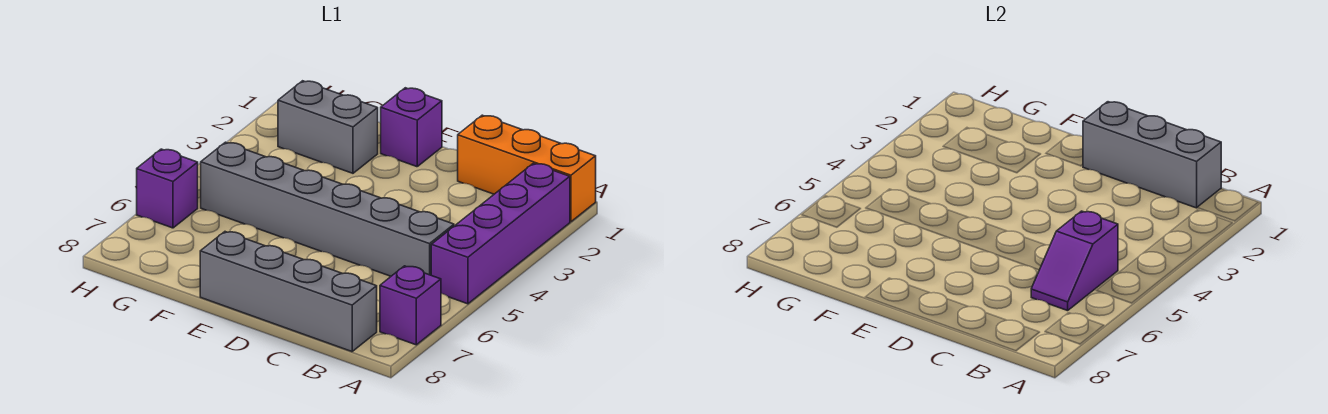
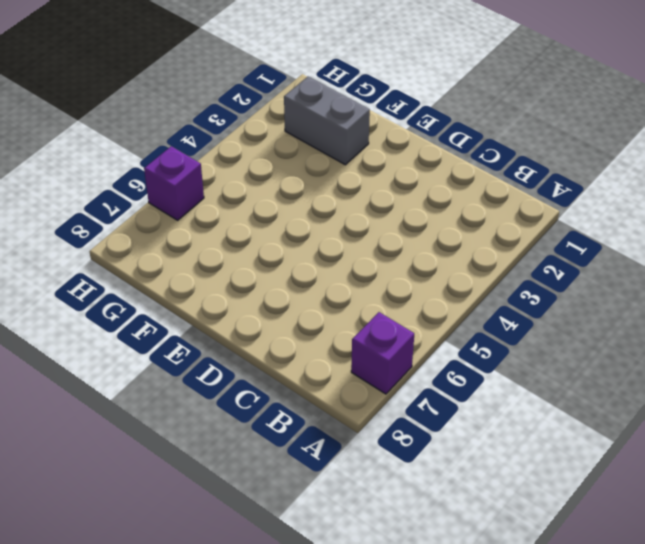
none -> orange brick A1:C1 level 1
none -> purple brick A2:A5 level 1

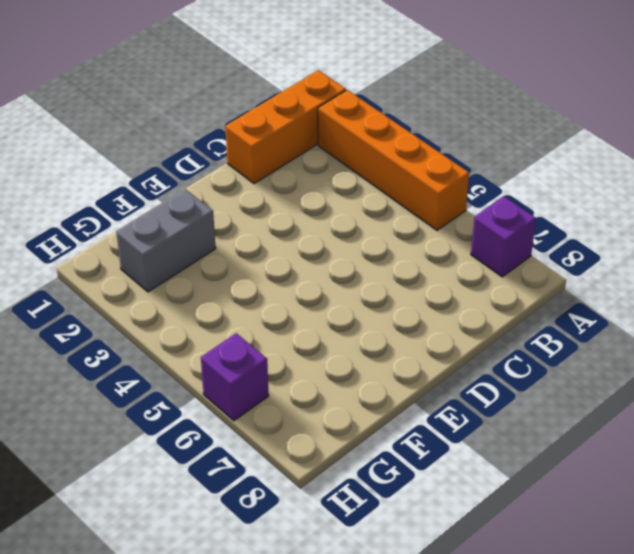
orange brick A2:A5 level 1 -> purple brick A2:A5 level 1
none -> grey brick B5:G5 level 1
none -> grey brick B8:E8 level 1

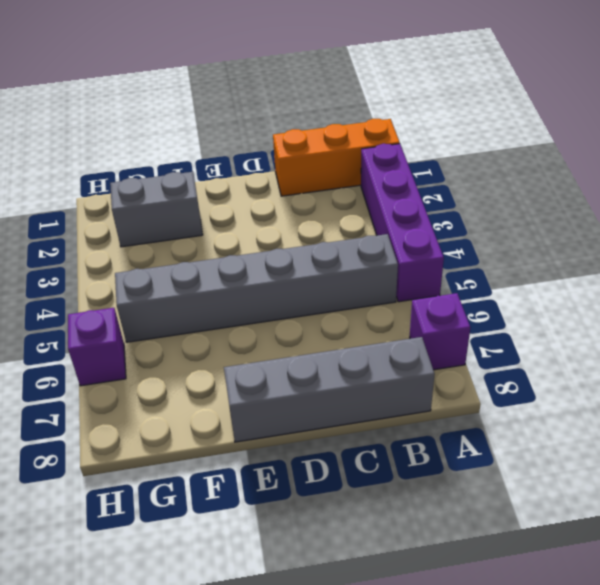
none -> purple brick E1 level 1
none -> grey brick B1:D1 level 2

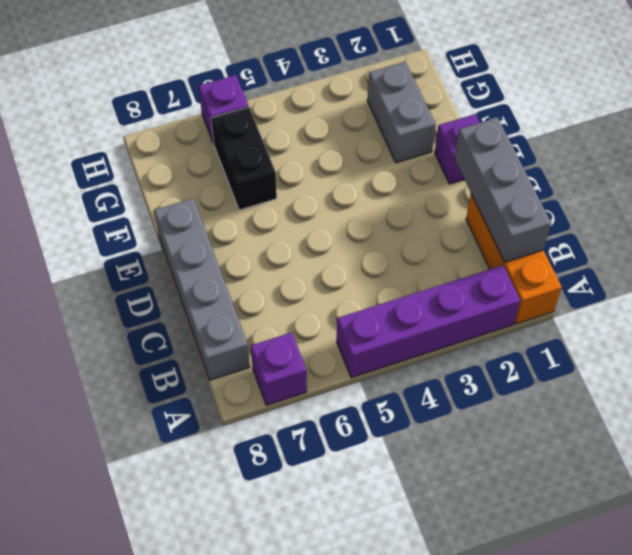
black brick F6:G6 level 1 -> none
none -> grey brick B5:G5 level 1
none -> purple slope B5:B6 level 2 top 5

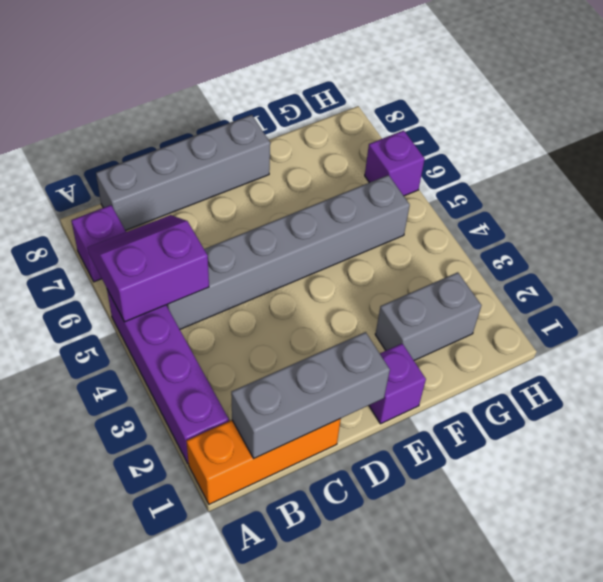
purple slope A5:B6 level 2 top 5 -> purple slope B5:B6 level 2 top 5

